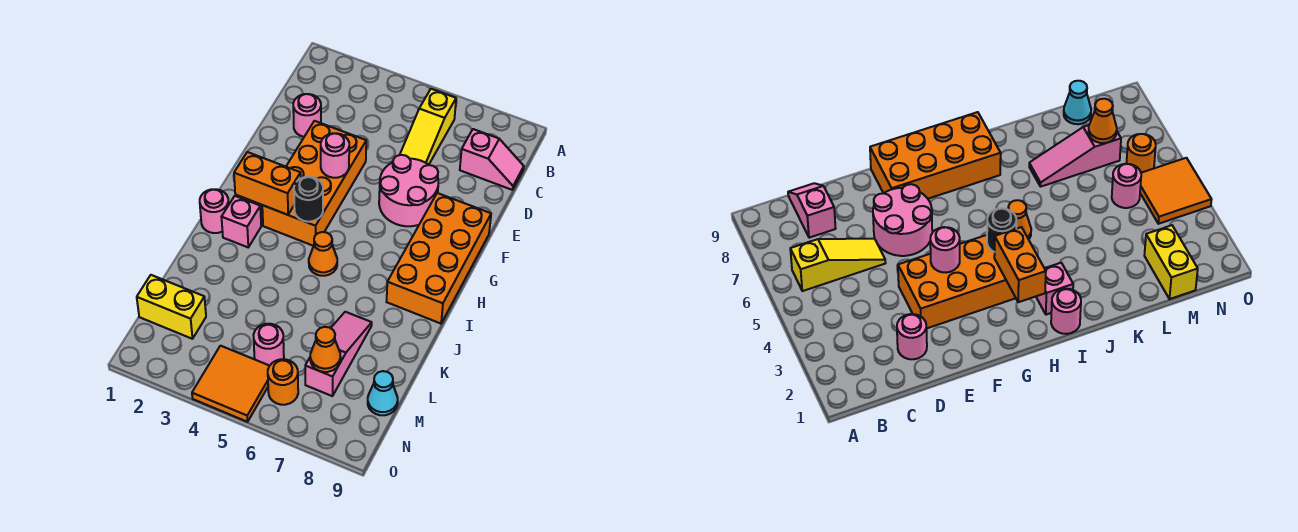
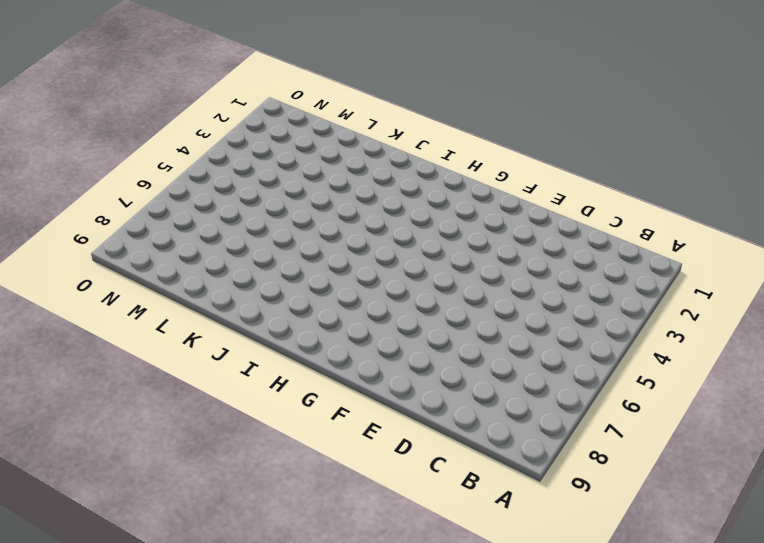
none -> yellow slope B6:D6 level 1 top B
none -> pink slope C8:C9 level 1 top 8
none -> pink round brick D2 level 1

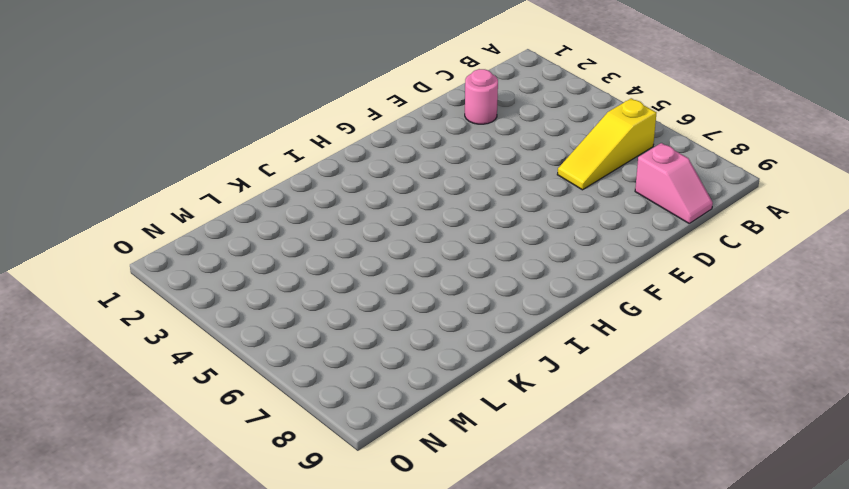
none -> orange brick E3:H4 level 1
none -> pink round brick E6:F7 level 1
none -> orange brick F8:I9 level 1

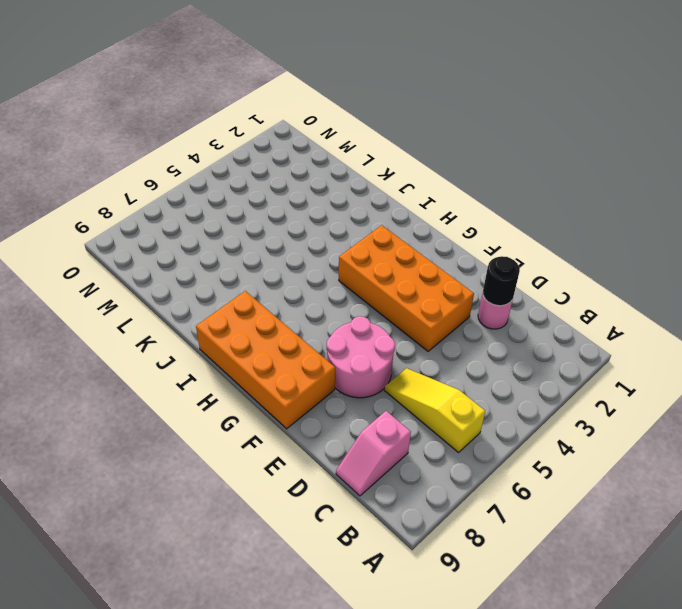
black round brick D2 level 2 -> black round brick H4 level 2
none -> pink round brick I1 level 1
none -> pink brick I2 level 1
none -> orange cone I5 level 1

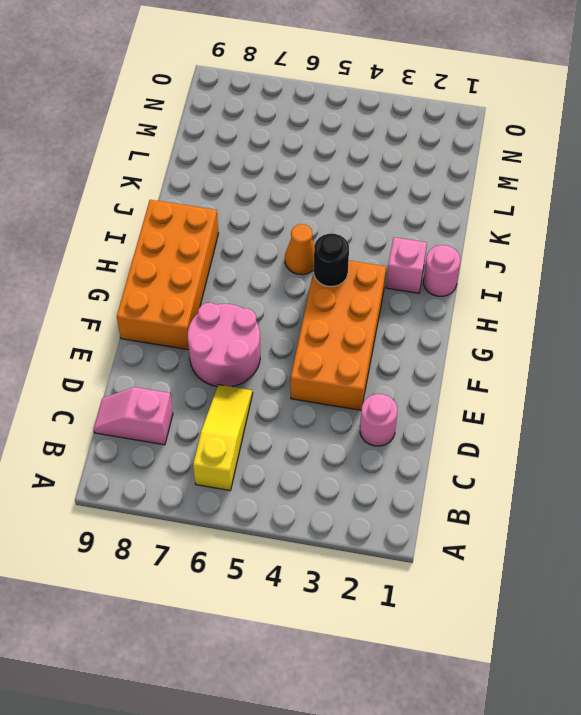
none -> pink slope K7:M7 level 1 top M
none -> yellow brick M1:M2 level 1
none -> pink round brick M5 level 1

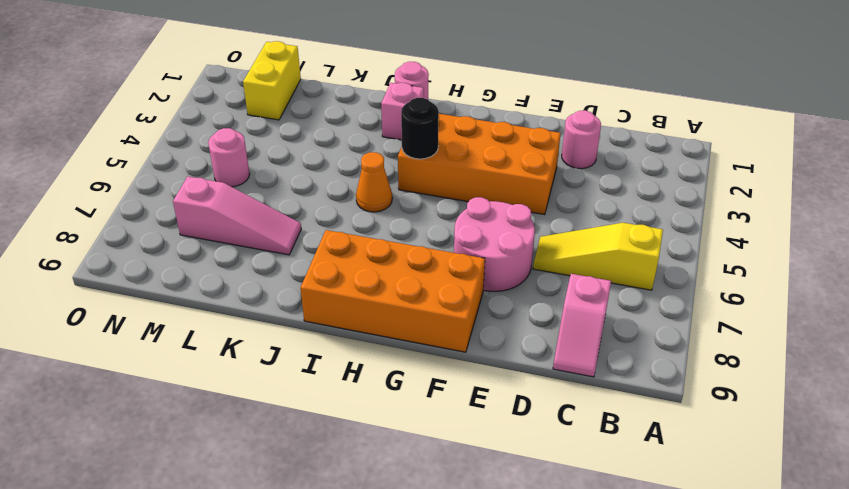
none -> cyan cone M9 level 1
none -> orange tile N4:O5 level 1
none -> orange round brick N6 level 1

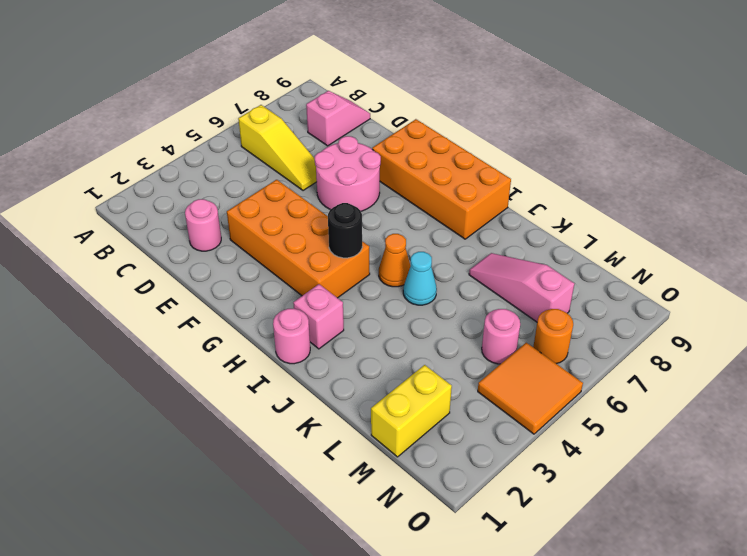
cyan cone J5 level 1 -> cyan cone M9 level 1
none -> pink round brick F4 level 2
none -> orange brick H2:H3 level 2
none -> orange cone M7 level 2

